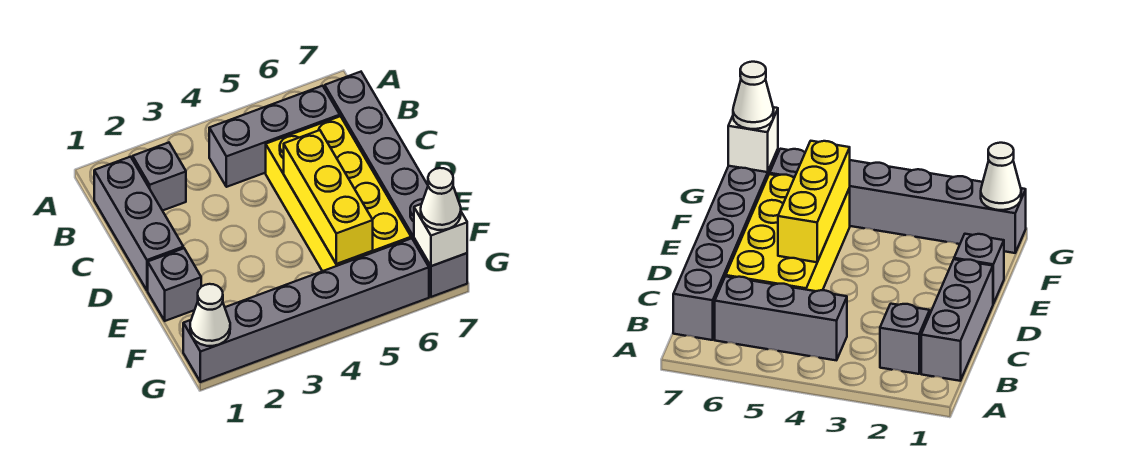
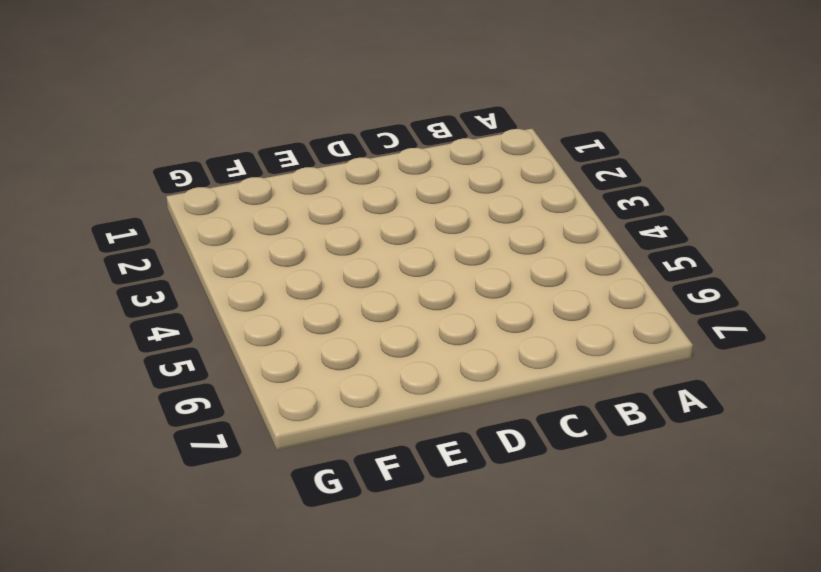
none -> grey brick B1:D1 level 1
none -> grey brick B2 level 1

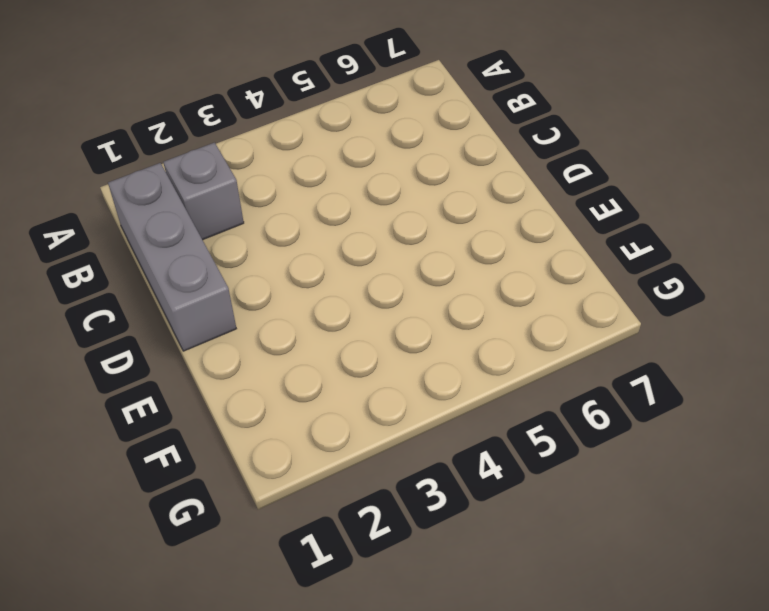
none -> grey brick B4:B6 level 1
none -> grey brick B7:G7 level 1

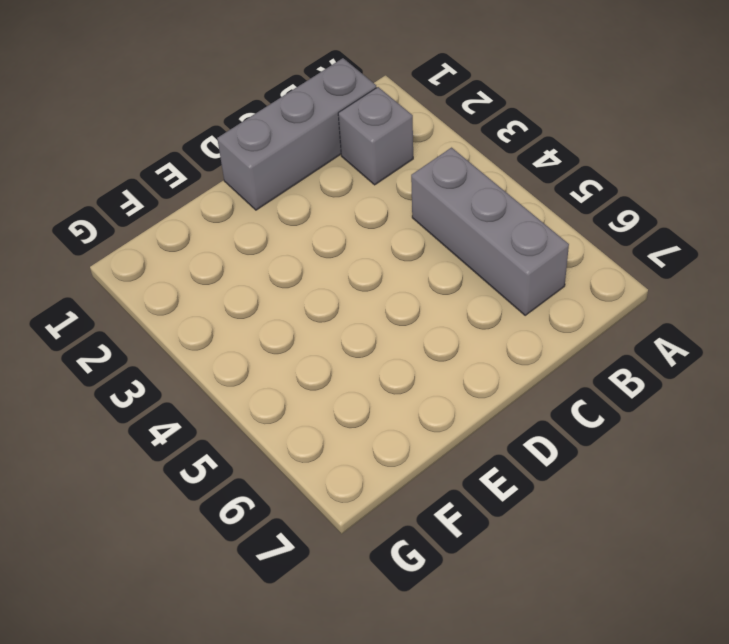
none -> grey brick B7:G7 level 1
none -> yellow brick C5:F6 level 1

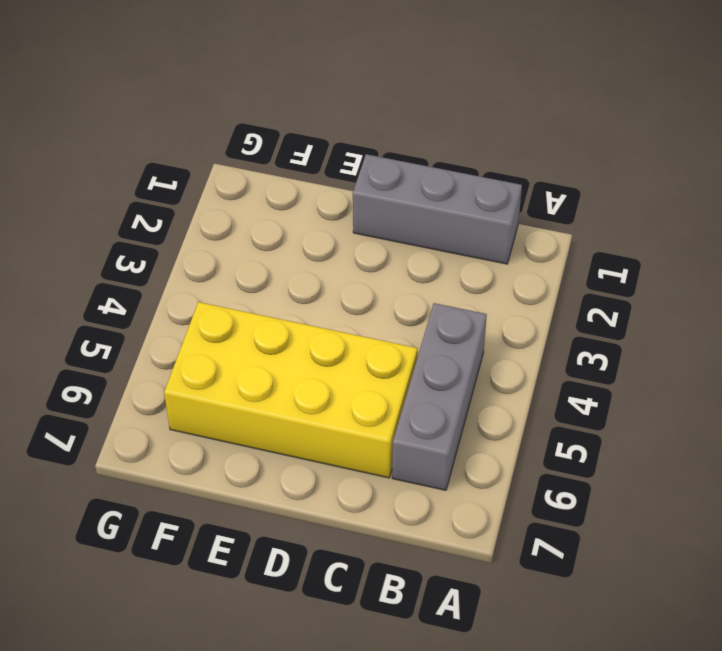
none -> grey brick B2 level 1
none -> grey brick B7:G7 level 1

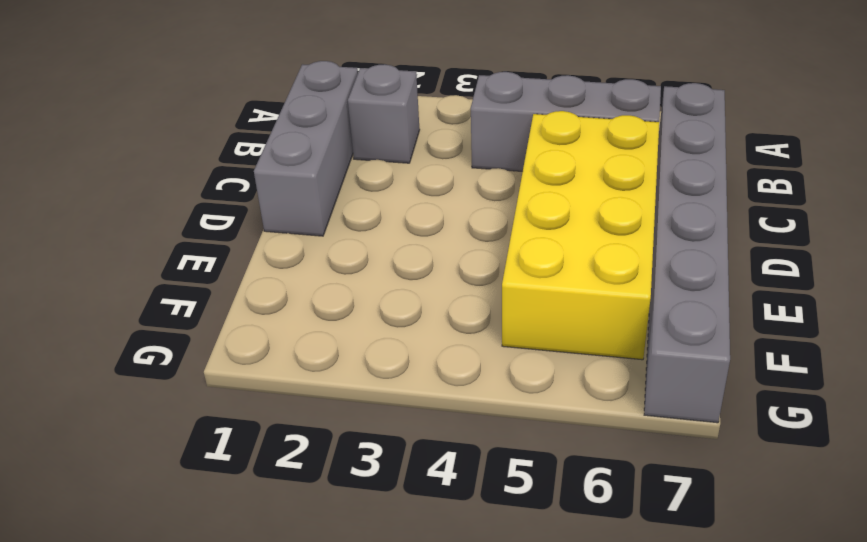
none -> grey brick E1 level 1
none -> grey brick G1:G6 level 1

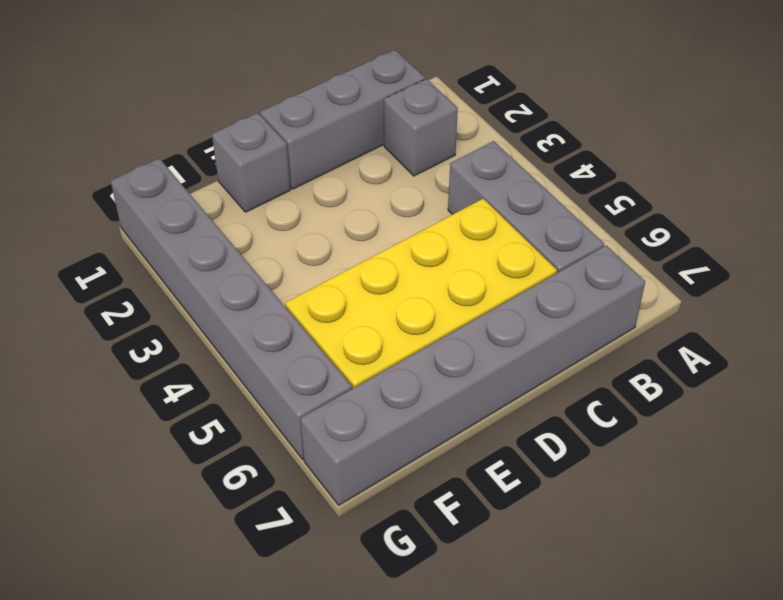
none -> yellow brick D5:F5 level 2
none -> white cone G1 level 2

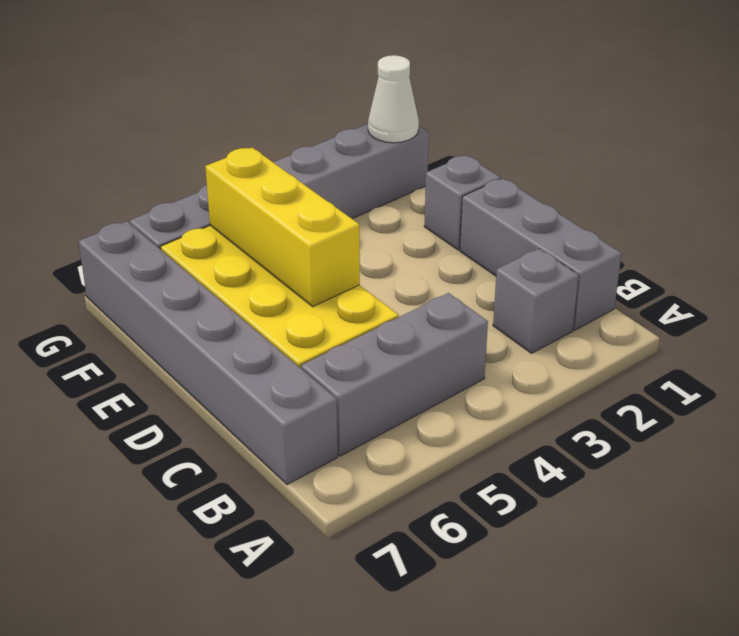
none -> white brick G7 level 2
none -> white cone G7 level 3

